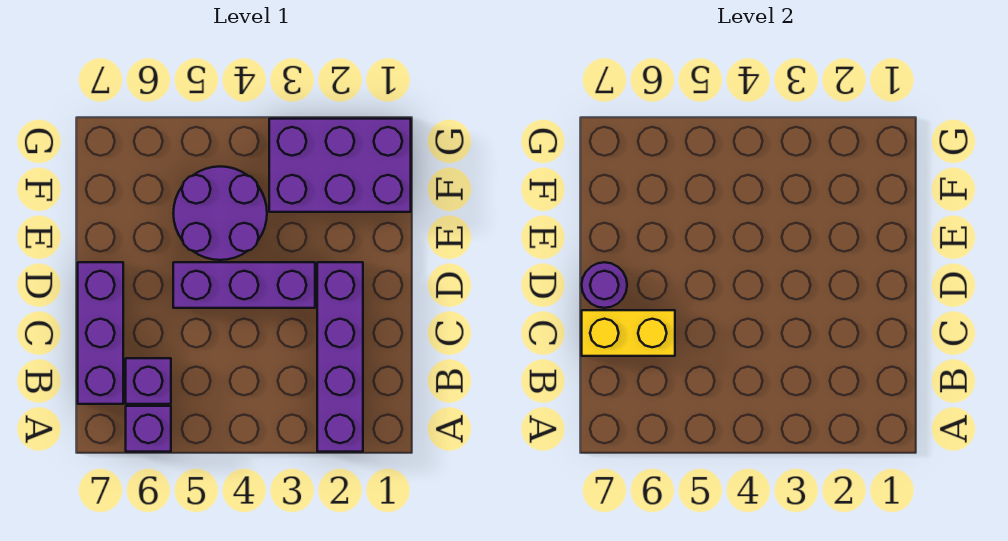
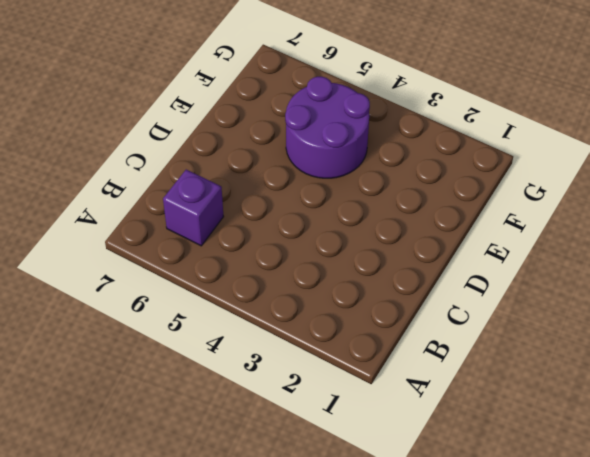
none -> purple brick A2:D2 level 1
none -> purple brick A6 level 1

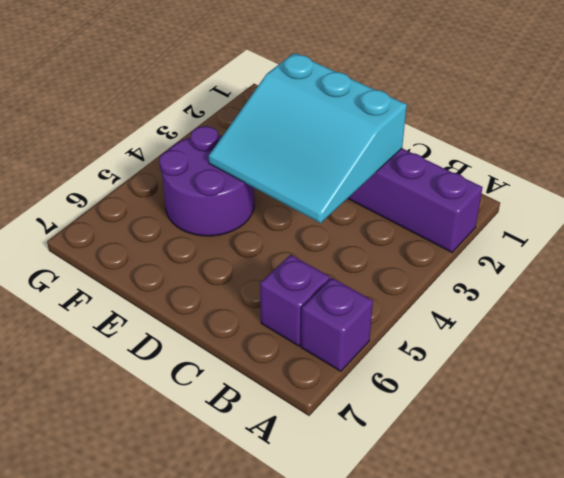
cyan slope C2:E4 level 2 top 2 -> none
none -> purple brick B7:D7 level 1
none -> purple brick D3:D5 level 1

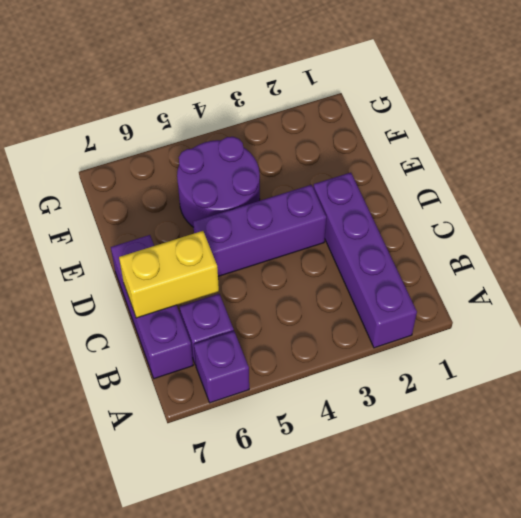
none -> purple brick F1:G3 level 1
none -> purple round brick D7 level 2

